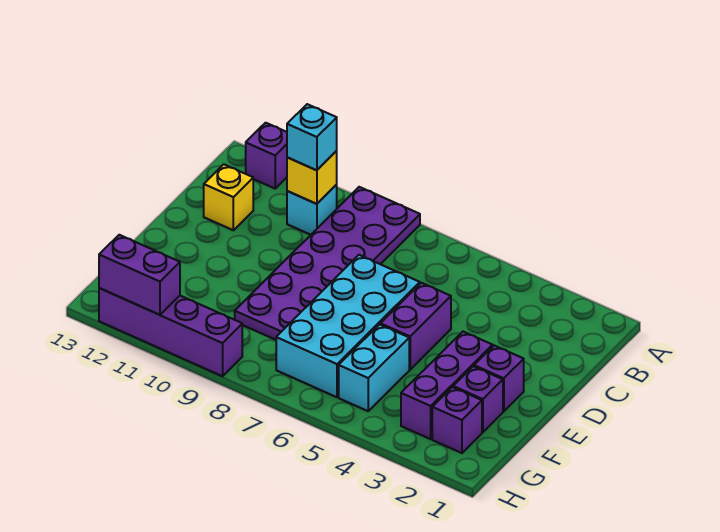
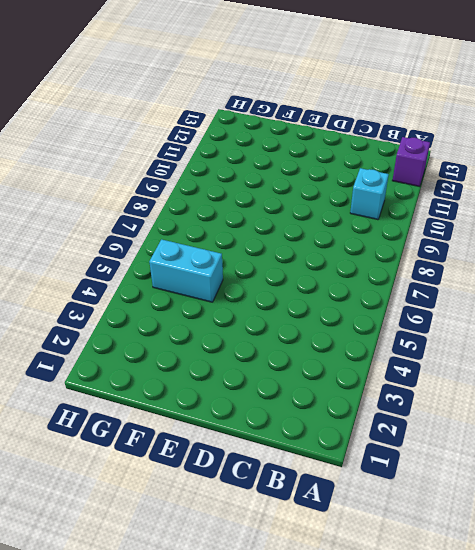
none -> purple plate A8:F9 level 1
none -> yellow brick C12 level 1
none -> purple brick D5:E5 level 1

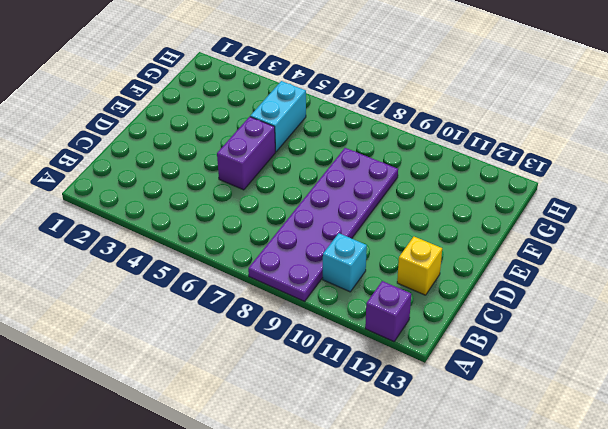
none -> cyan brick D6:G7 level 1
none -> purple brick E2 level 1
none -> purple brick E3:G3 level 1

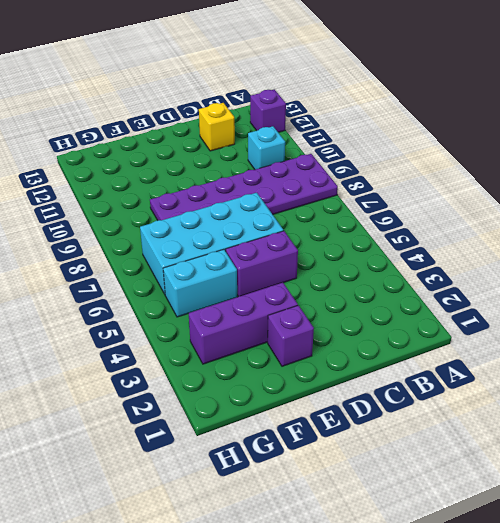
none -> purple brick F2 level 1
none -> purple brick G2 level 1
none -> purple brick H9:H12 level 1

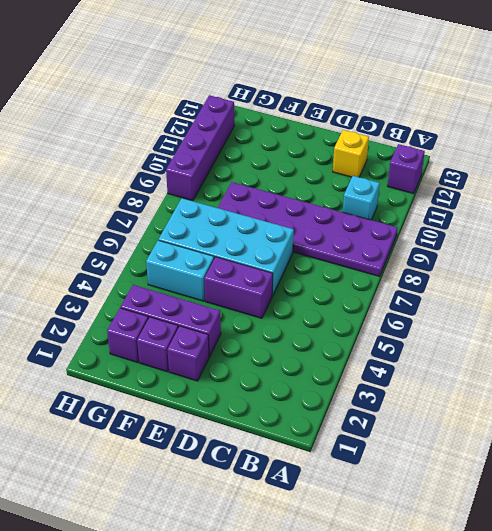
none -> yellow brick B10 level 2
none -> purple brick H11:H12 level 2
none -> cyan brick B10 level 3

